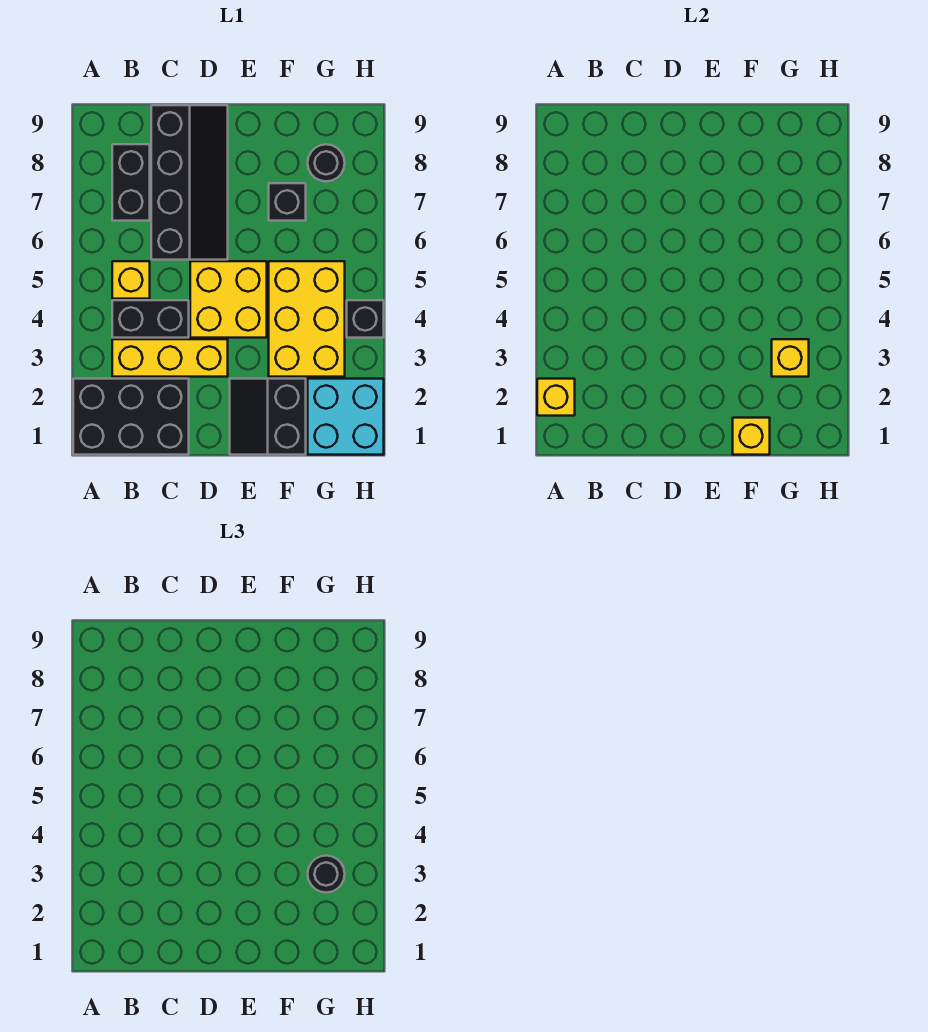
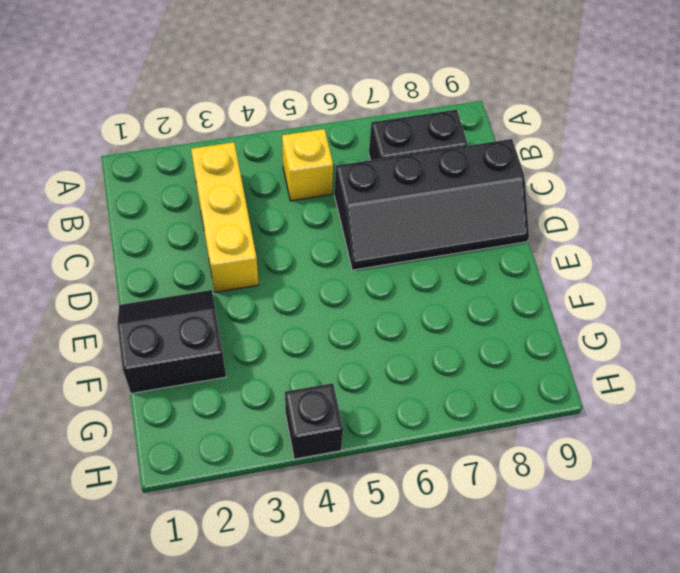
none -> black brick A1:C2 level 1
none -> black brick B4:C4 level 1
none -> yellow brick D4:E5 level 1

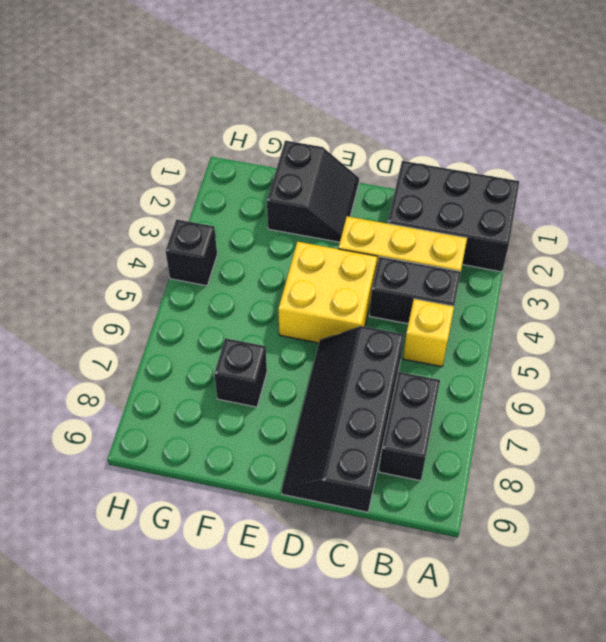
none -> yellow brick F3:G5 level 1
none -> cyan brick G1:H2 level 1
none -> black round brick G8 level 1

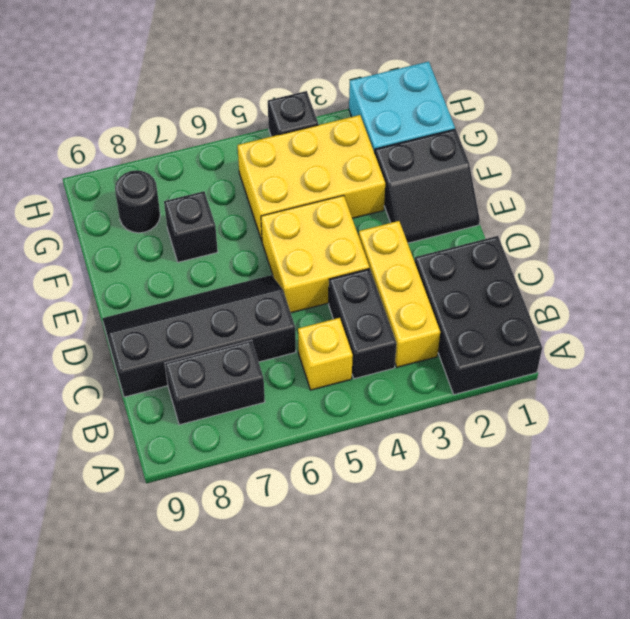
none -> yellow brick A2 level 2
none -> yellow brick F1 level 2
none -> yellow brick G3 level 2

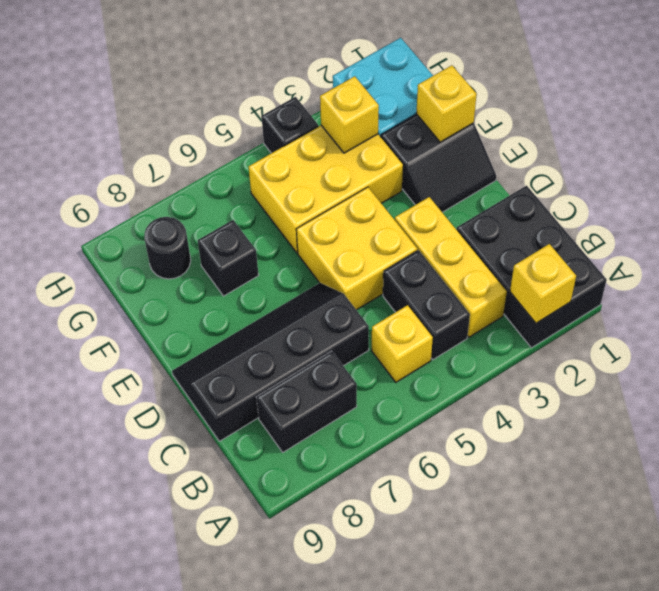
none -> black round brick G3 level 3

